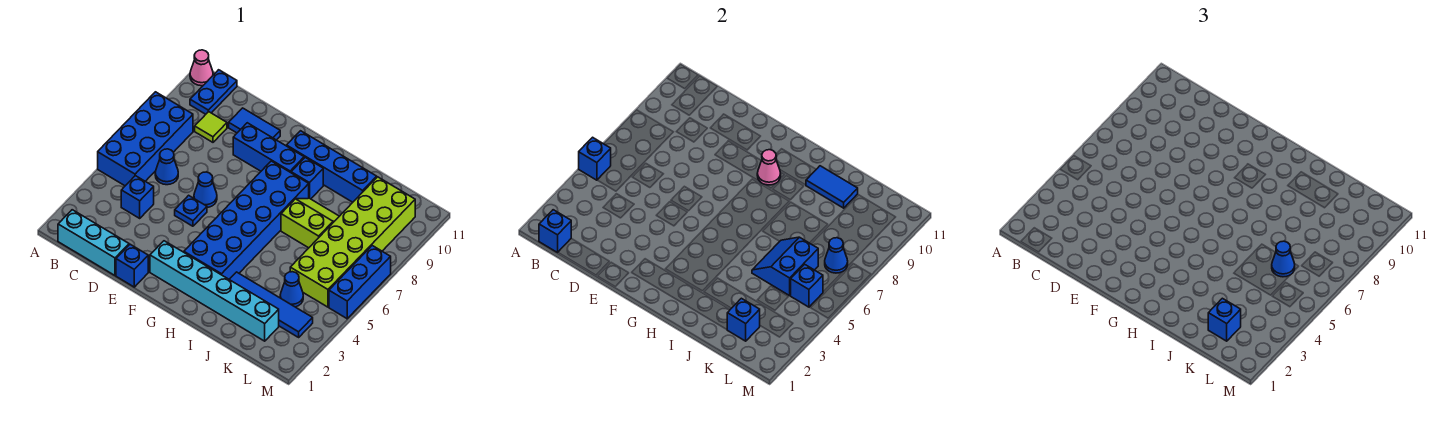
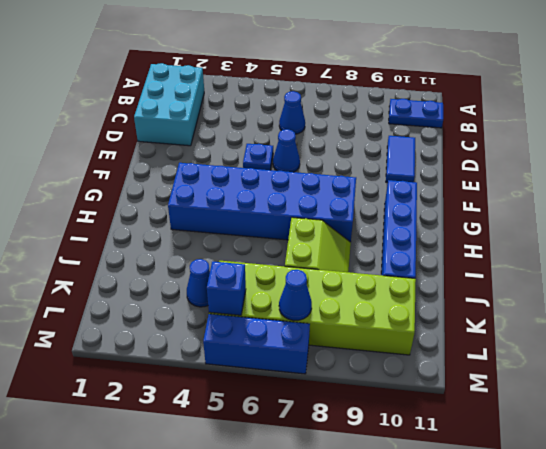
cyan brick B1:D2 level 1 -> cyan brick B1:D1 level 1
none -> blue brick A5:B8 level 1
none -> pink cone A11 level 1
none -> blue brick C4 level 1
none -> lime tile C9 level 1

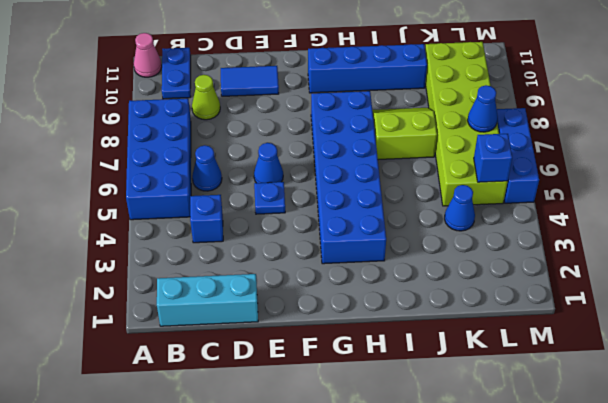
lime cone C9 level 1 -> lime tile C9 level 1
none -> blue brick E1 level 1
none -> blue brick E9:G9 level 1
none -> cyan brick F2:K2 level 1
none -> blue brick H9 level 1

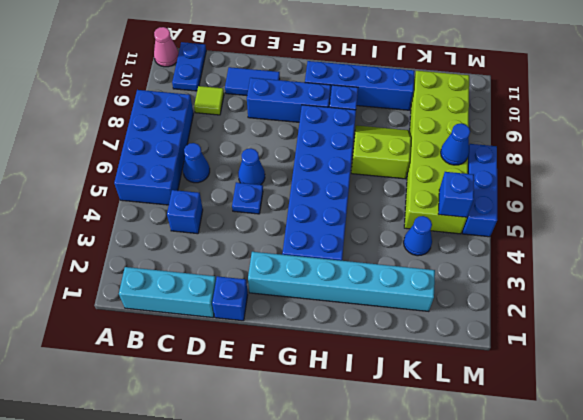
none -> blue tile I3:L3 level 1
none -> blue brick A5 level 2
none -> blue brick B1 level 2
none -> pink cone G9 level 2

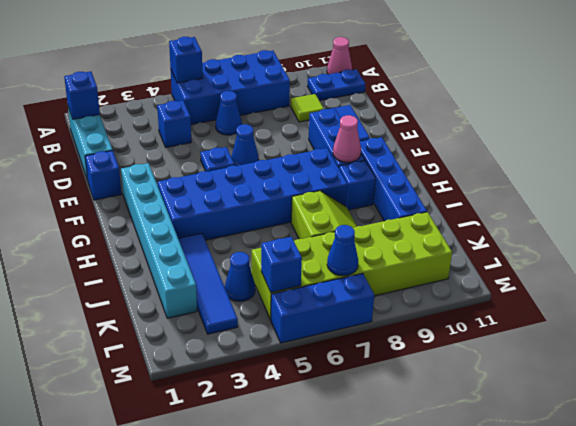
none -> blue tile I10:J10 level 2
none -> blue slope J5:K6 level 2 top K
none -> blue brick K2 level 2
none -> blue brick K2 level 3

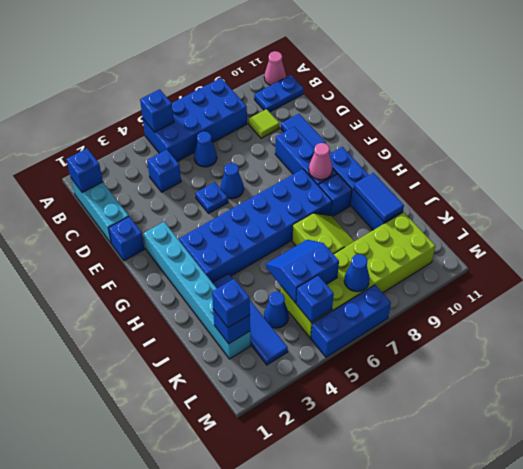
none -> blue cone K6 level 3

